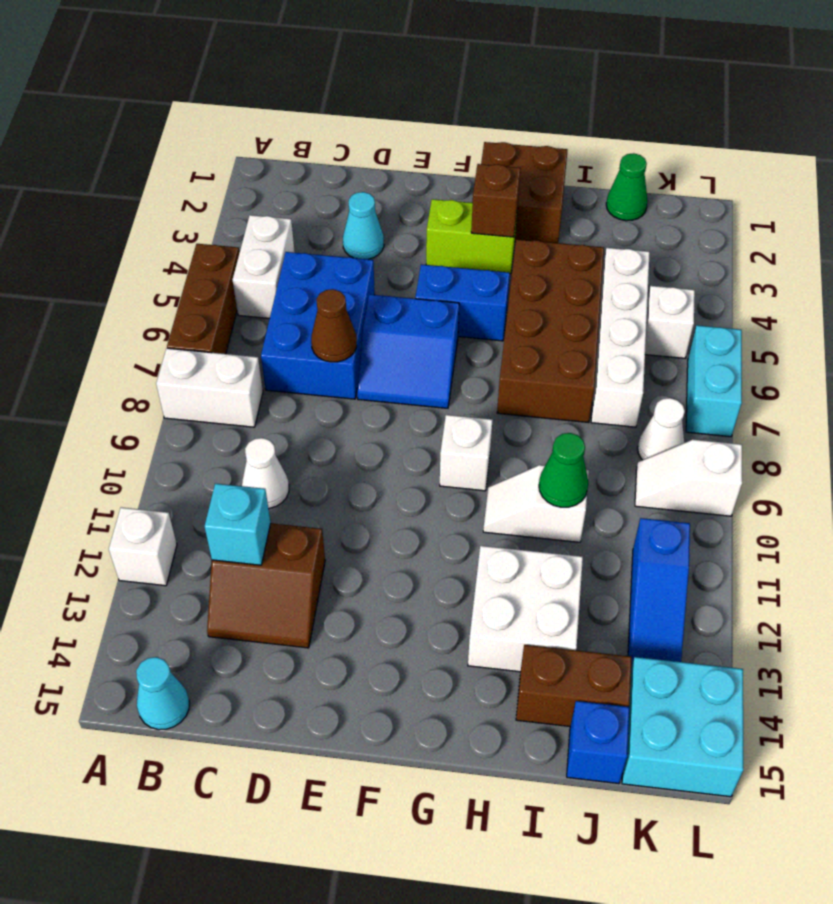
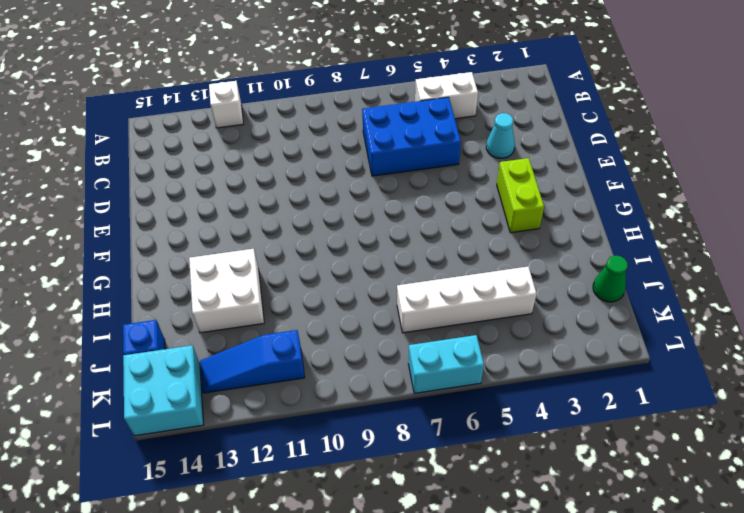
none -> brown brick A5:A7 level 1
none -> white brick A8:B8 level 1
none -> cyan cone B15 level 1
none -> white cone C10 level 1

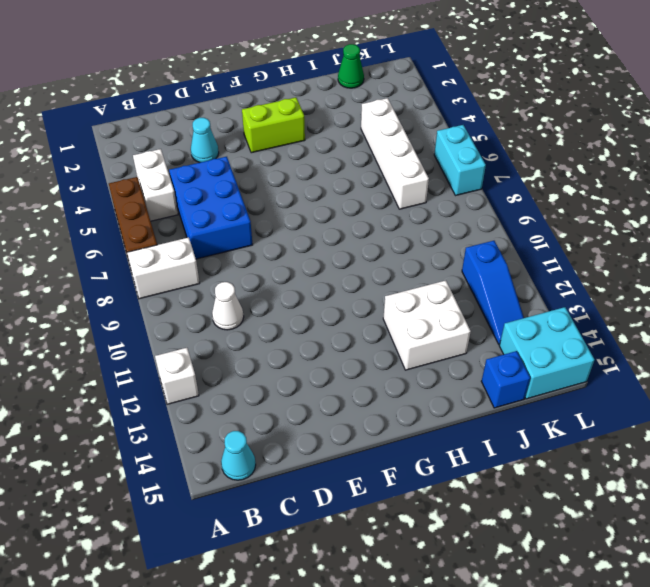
none -> brown slope C12:D13 level 1 top 12
none -> blue slope E6:F7 level 1 top 6
none -> blue brick F5:G5 level 1
none -> brown brick G1:H2 level 1

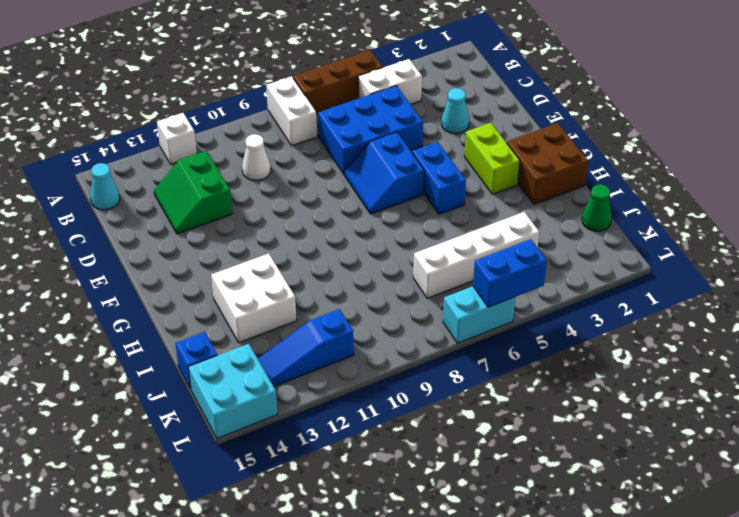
green slope C12:D13 level 1 top 12 -> brown slope C12:D13 level 1 top 12
blue brick L5:L6 level 2 -> none
none -> white brick G9 level 1
none -> brown brick H4:I7 level 1
none -> white slope H10:I10 level 1 top I
none -> brown brick I14:J14 level 1

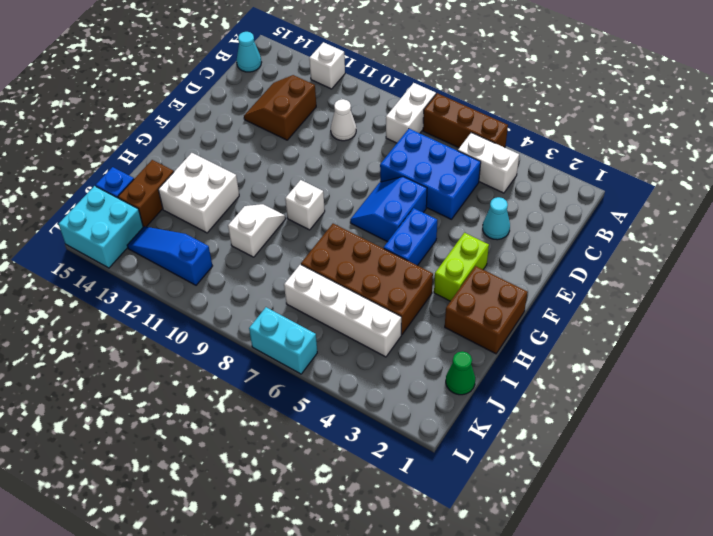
none -> white brick K5 level 1
none -> white cone K8 level 1
none -> white slope K9:L9 level 1 top L
none -> cyan brick C12 level 2

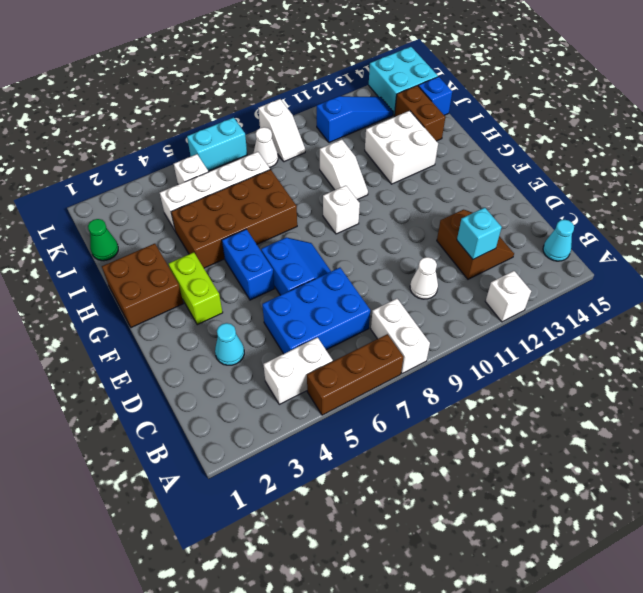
none -> brown cone D7 level 2
none -> brown brick G3 level 2
none -> green cone I10 level 2

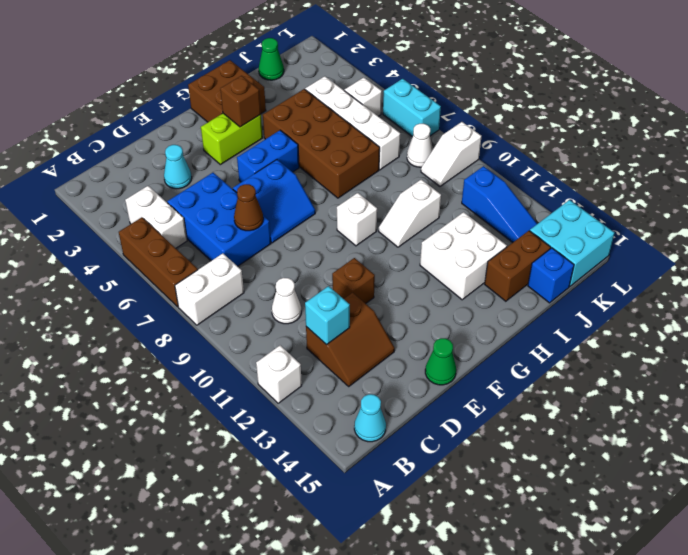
brown brick E11 level 1 -> none
green cone E15 level 1 -> green cone I10 level 2

